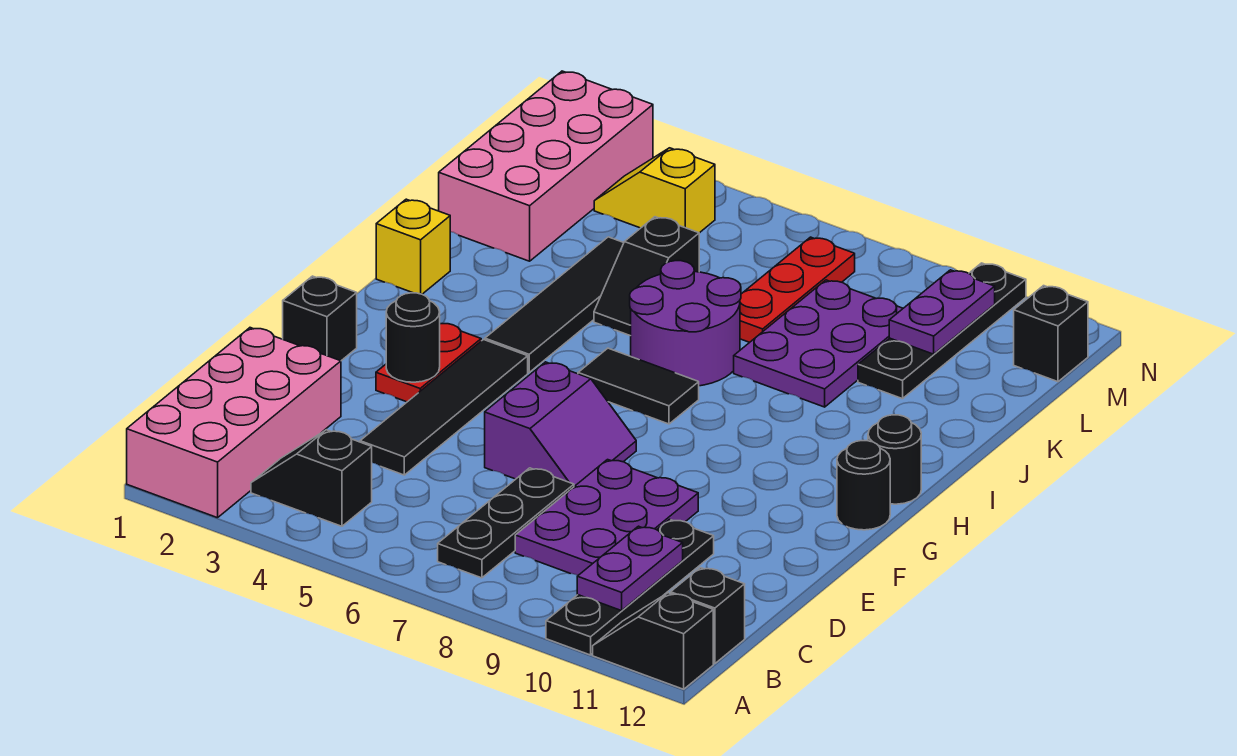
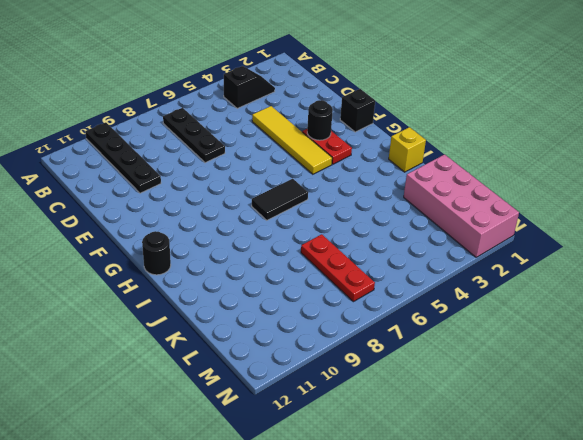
yellow tile D4:G4 level 1 -> black tile D4:G4 level 1
none -> pink brick A1:D2 level 1
none -> black slope A11:A12 level 1 top 12
none -> black brick B12 level 1

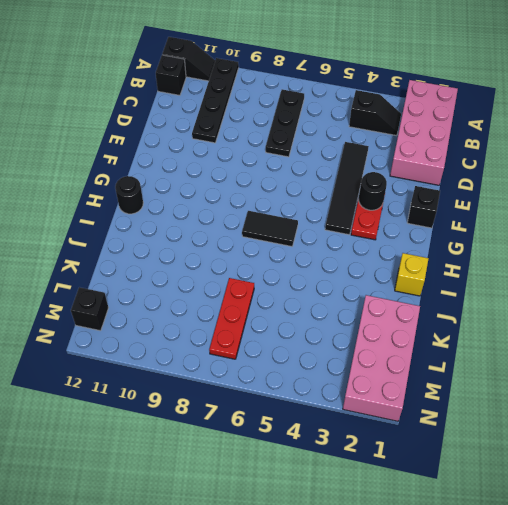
none -> purple plate C8:E9 level 1
none -> purple slope E6:F7 level 1 top 6
none -> black round brick G12 level 1

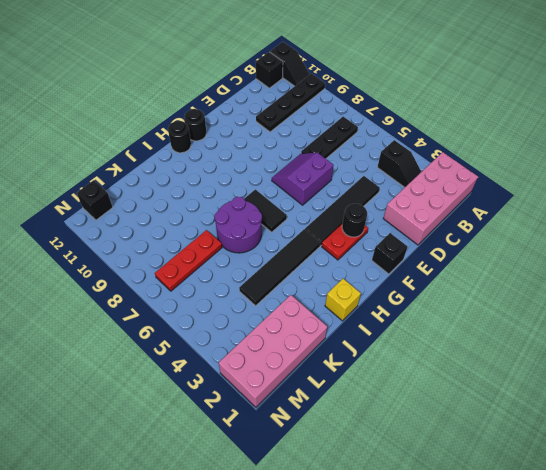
none -> purple plate C8:E9 level 1
none -> black slope J5:K5 level 1 top K
none -> purple plate J8:L9 level 1

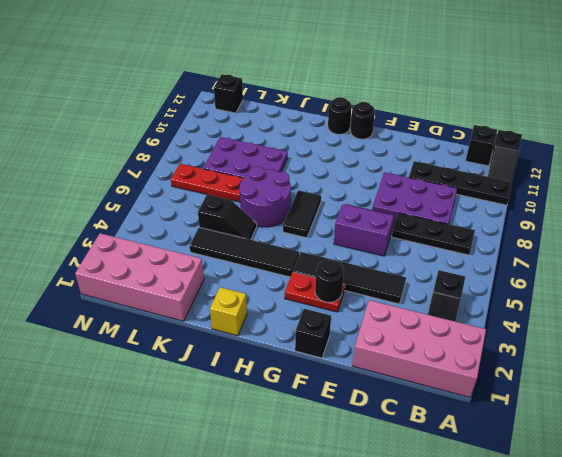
none -> black plate K10:N10 level 1
none -> yellow slope M3:M4 level 1 top 4
none -> purple plate B10:C10 level 2

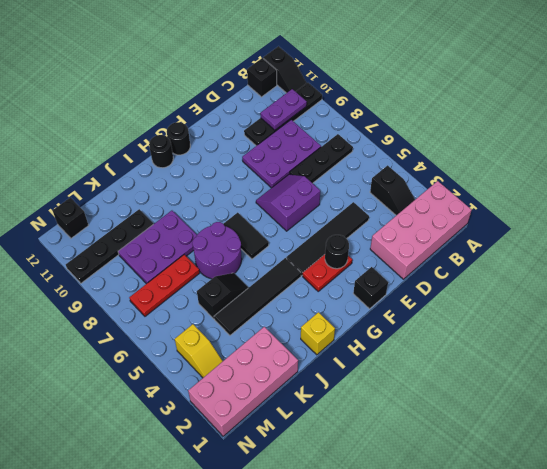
none -> purple plate L10:M10 level 2

